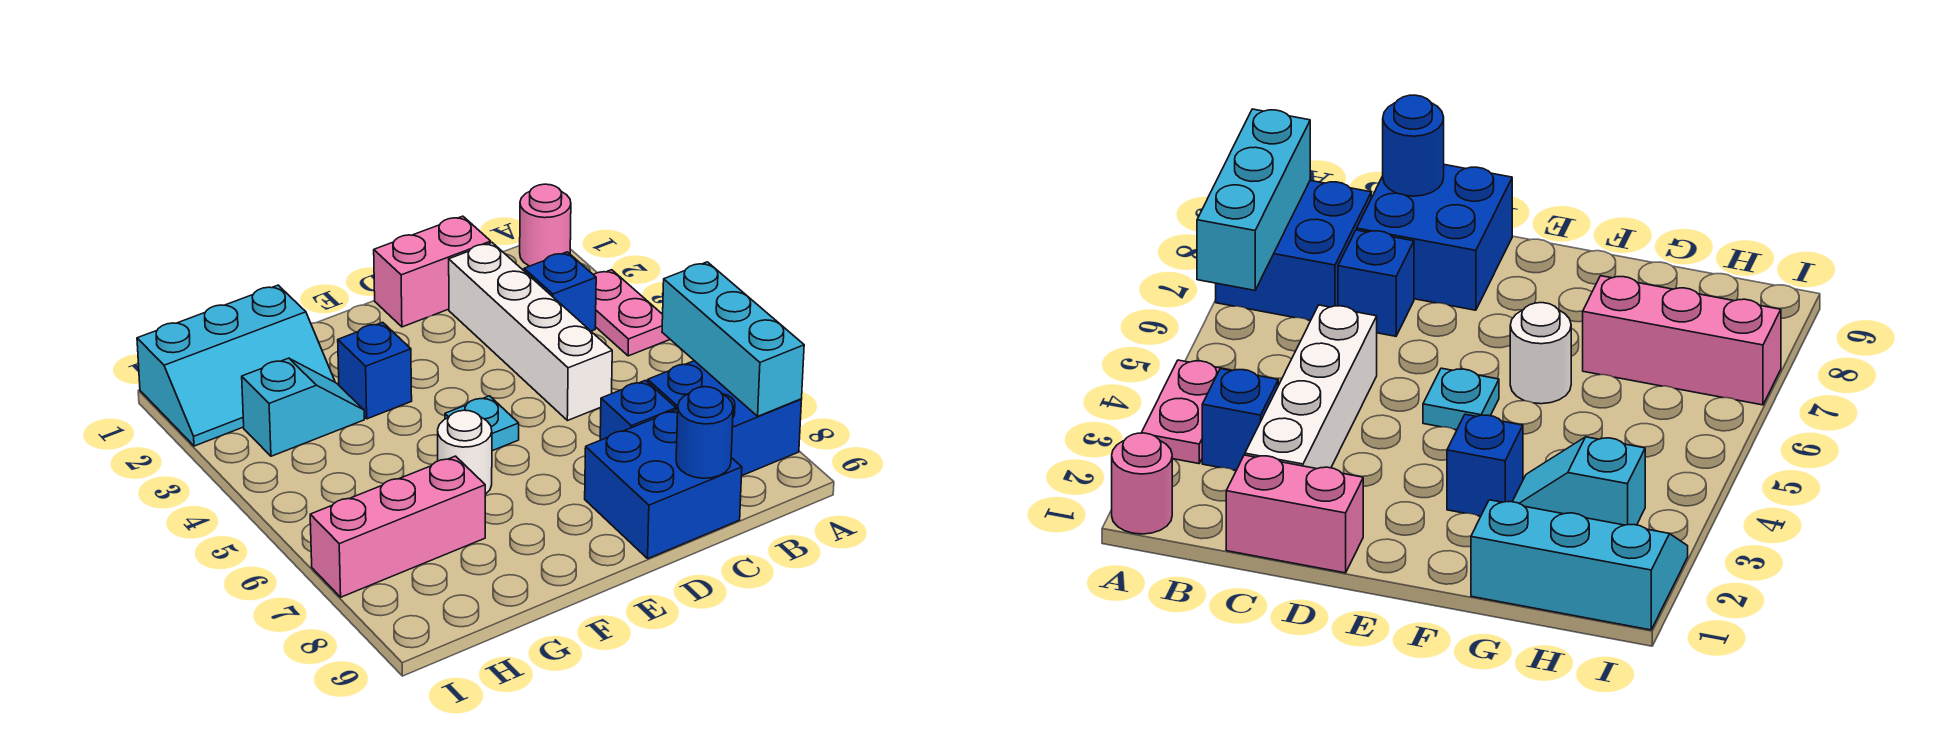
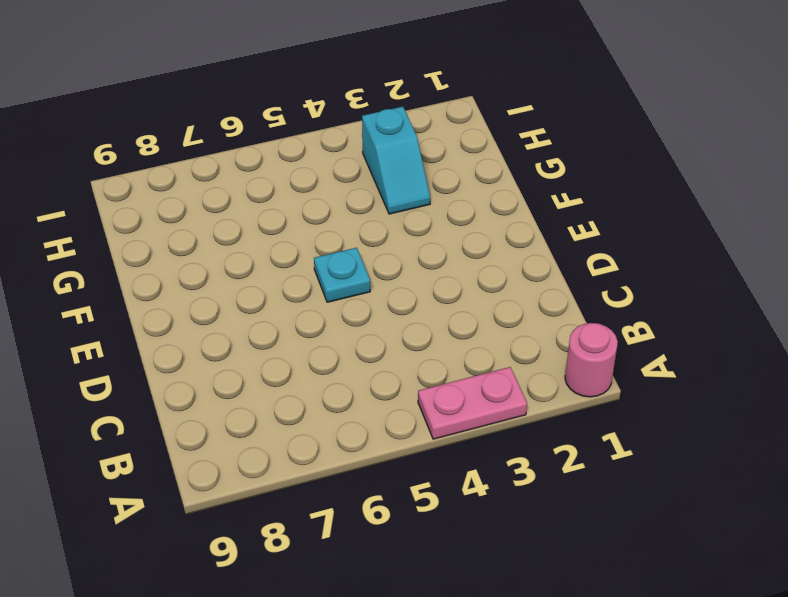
none -> blue brick A7:B8 level 1
none -> blue brick B3 level 1
none -> pink brick C1:D1 level 1

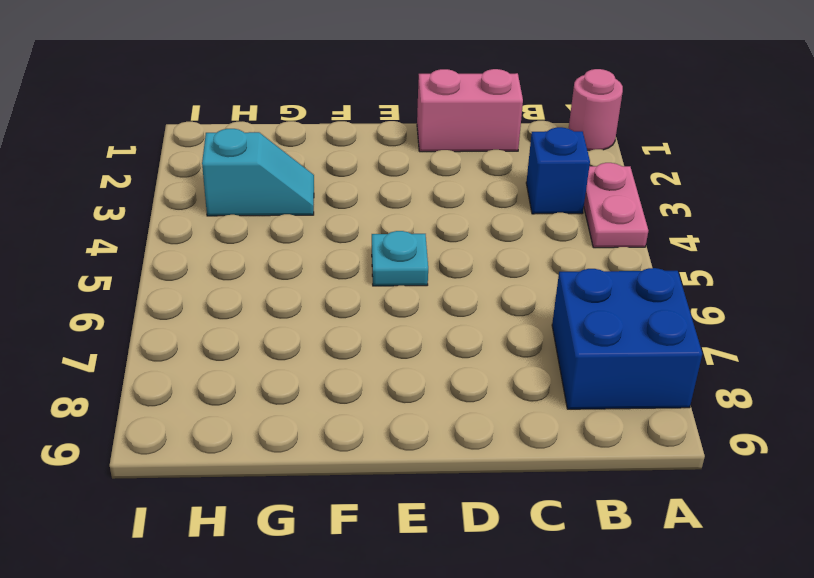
none -> white brick C2:C5 level 1
none -> blue brick C7 level 1
none -> blue brick C8:D9 level 1

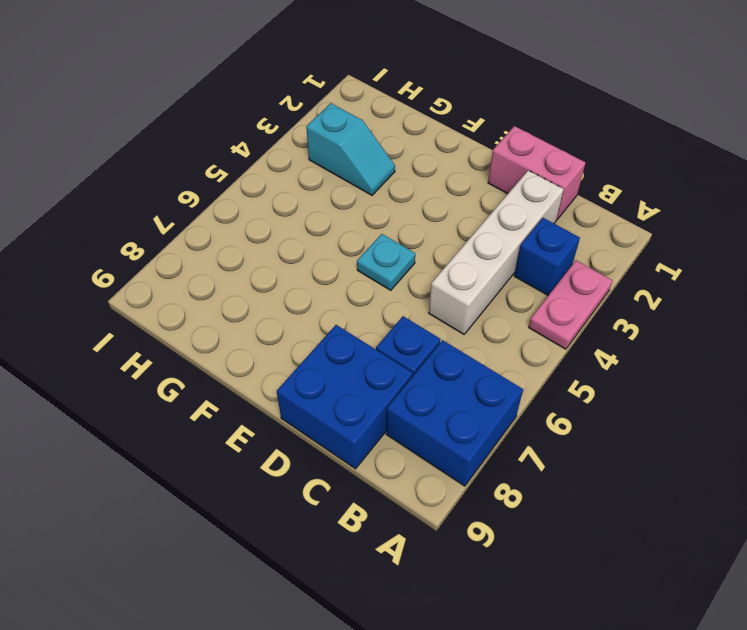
none -> pink round brick A1 level 1
none -> blue brick F3 level 1
none -> white round brick F6 level 1

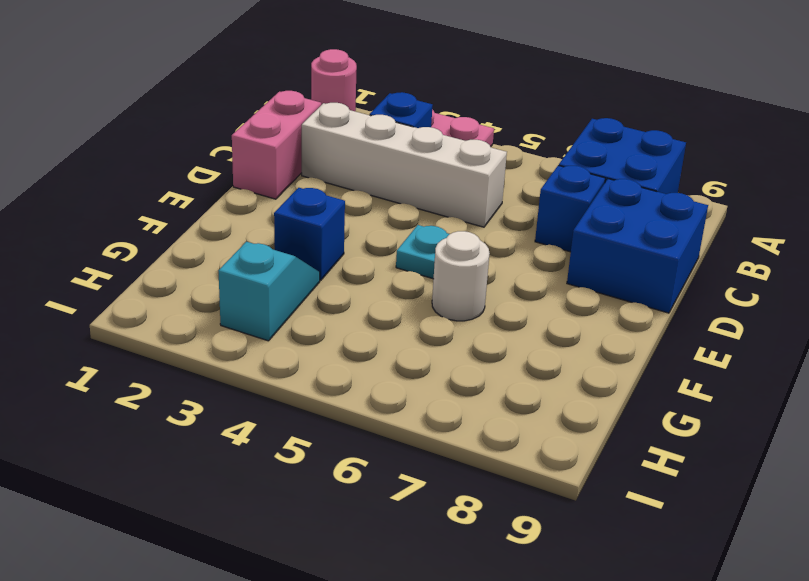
none -> cyan slope G1:I2 level 1 top 1
none -> pink brick G7:I7 level 1
none -> cyan brick A6:A8 level 2

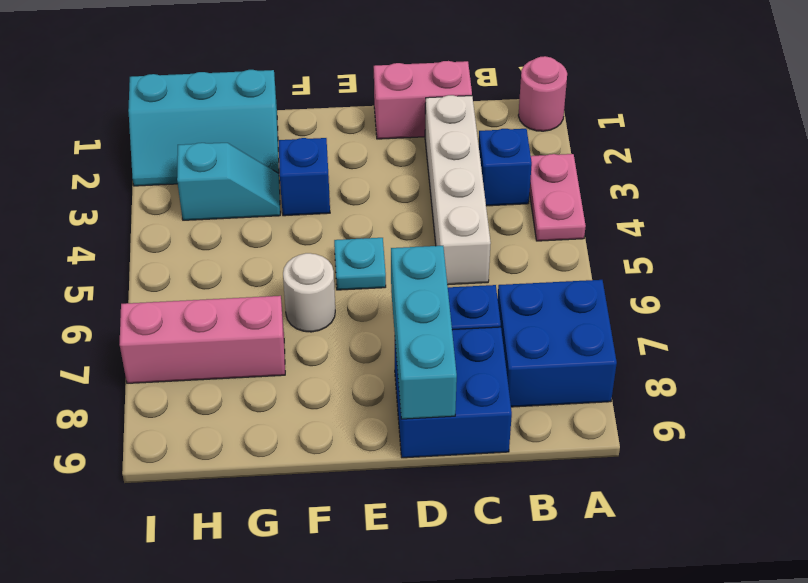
cyan brick D7:D9 level 2 -> cyan brick A6:A8 level 2
none -> blue round brick C9 level 2

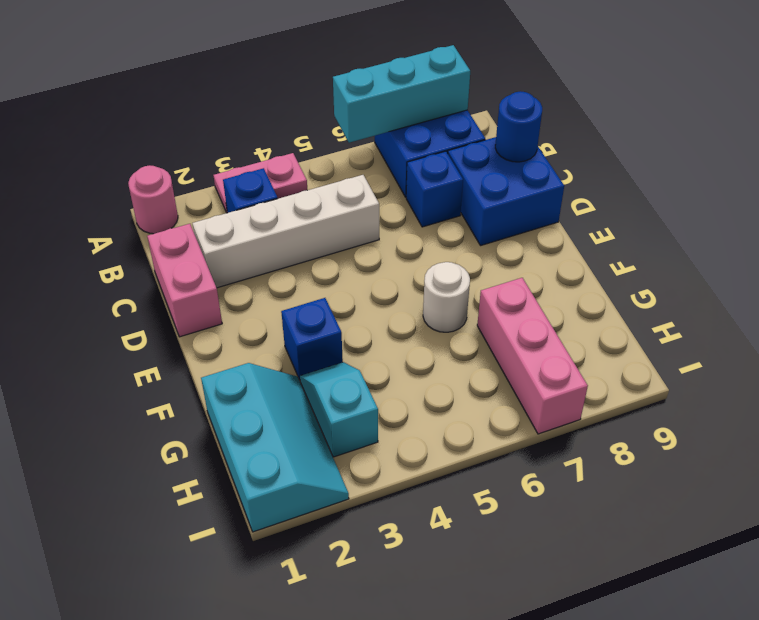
none -> cyan plate E5 level 1

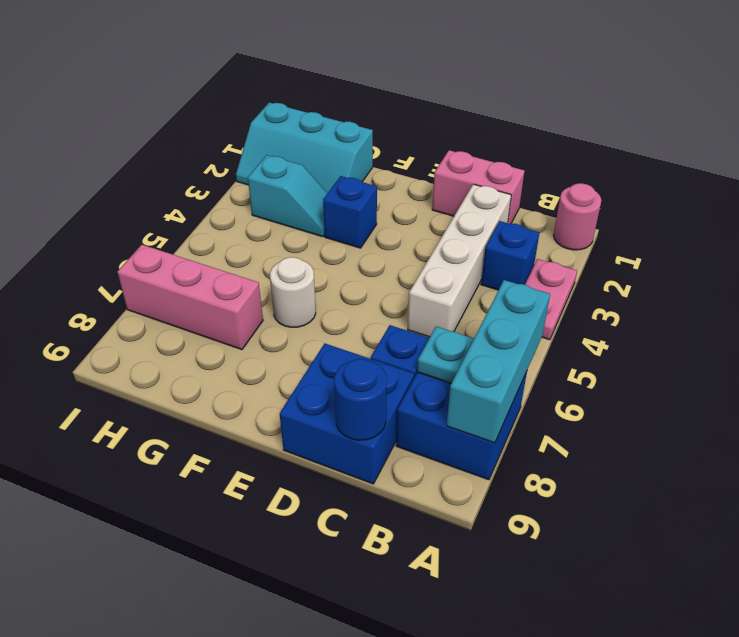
cyan plate B7 level 2 -> cyan plate E5 level 1

